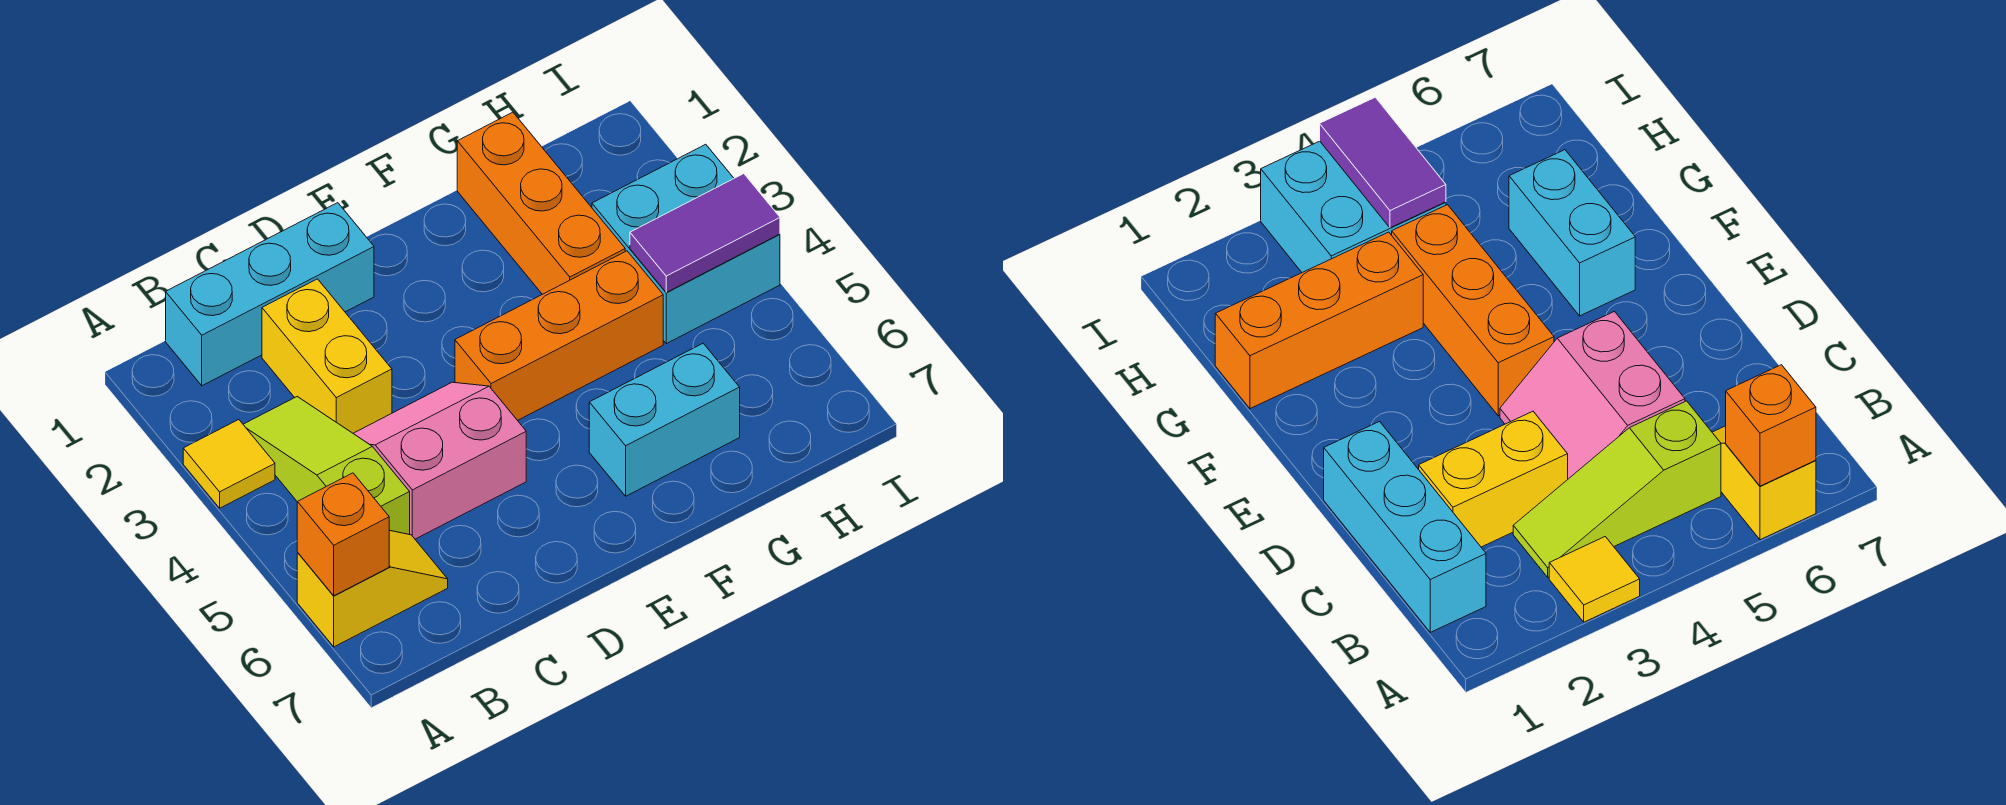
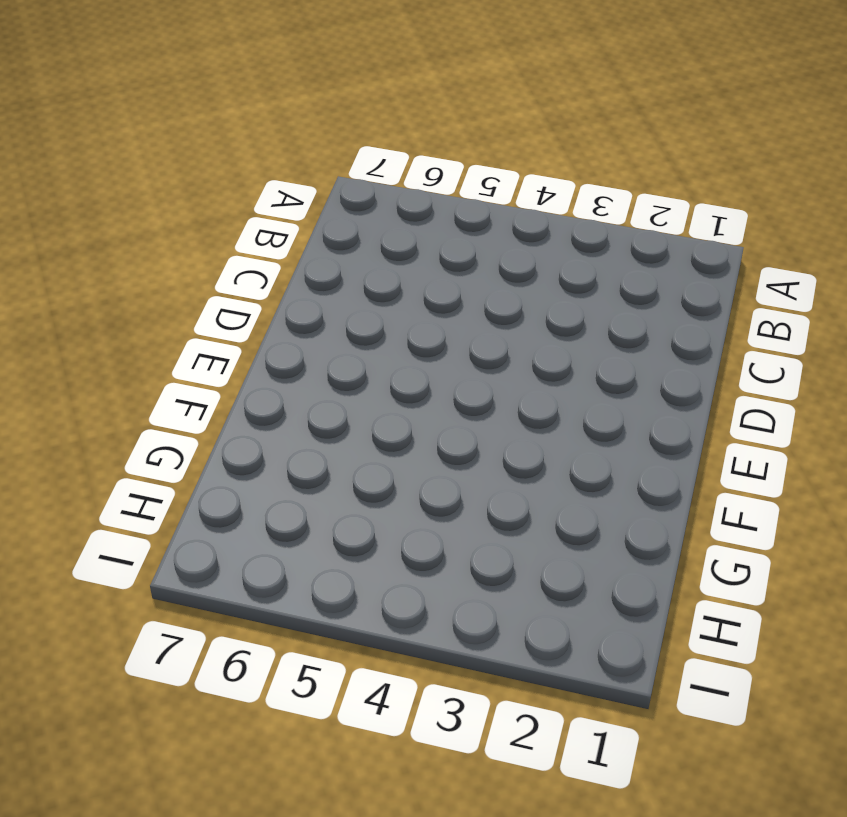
none -> yellow tile A3 level 1
none -> yellow slope A6:B6 level 1 top A
none -> cyan brick B1:D1 level 1

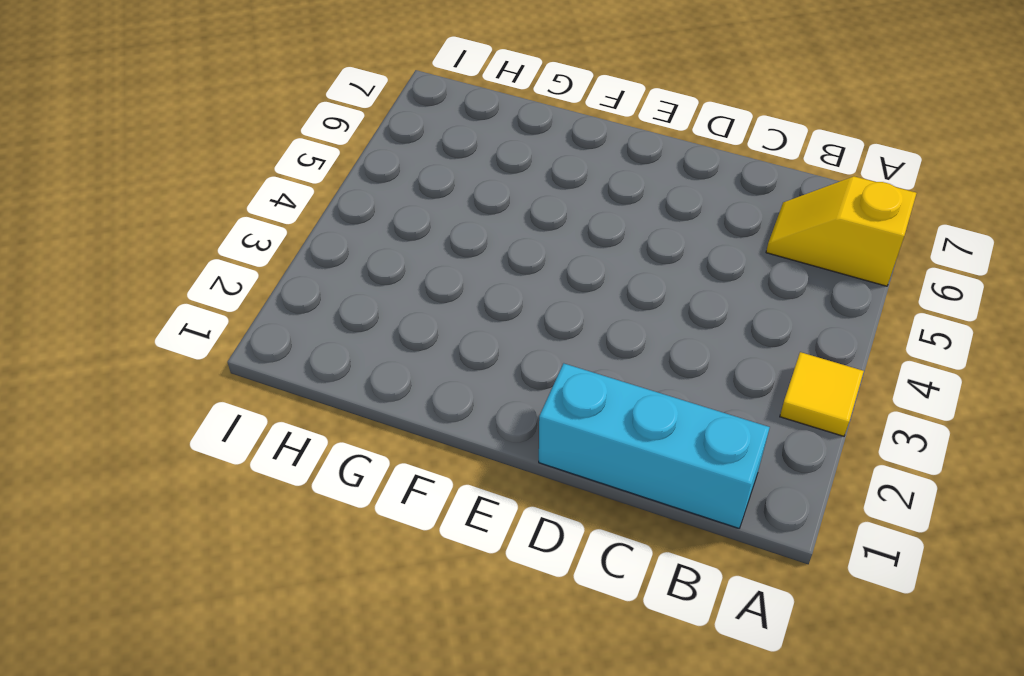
none -> lime slope B3:B5 level 1 top 5
none -> yellow brick C2:C3 level 1
none -> pink slope C4:D5 level 1 top 5

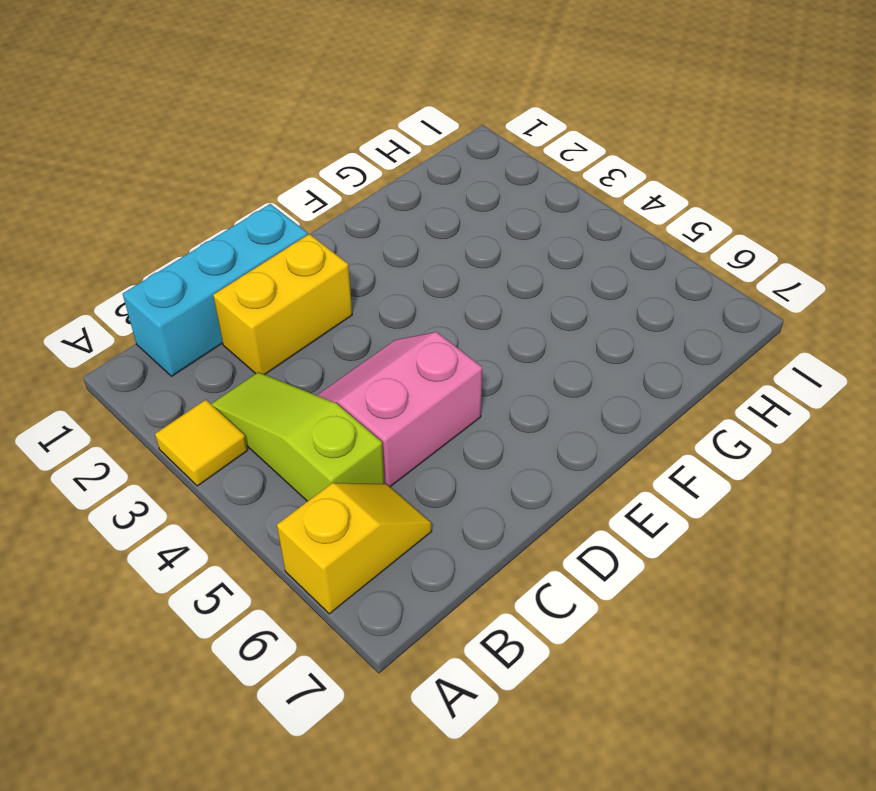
yellow brick C2:D2 level 1 -> yellow brick C2:C3 level 1
none -> orange brick E4:G4 level 1
none -> cyan brick F6:G6 level 1
none -> orange brick G1:G3 level 1

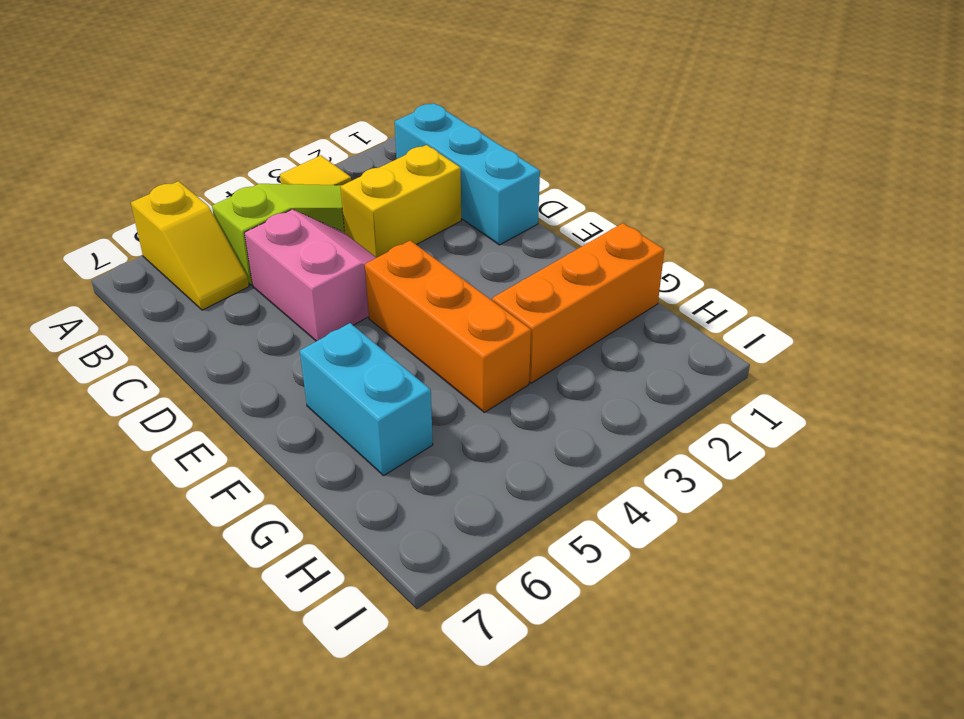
none -> cyan brick H3:I4 level 1
none -> orange brick A6 level 2
none -> purple tile H4:I4 level 2

